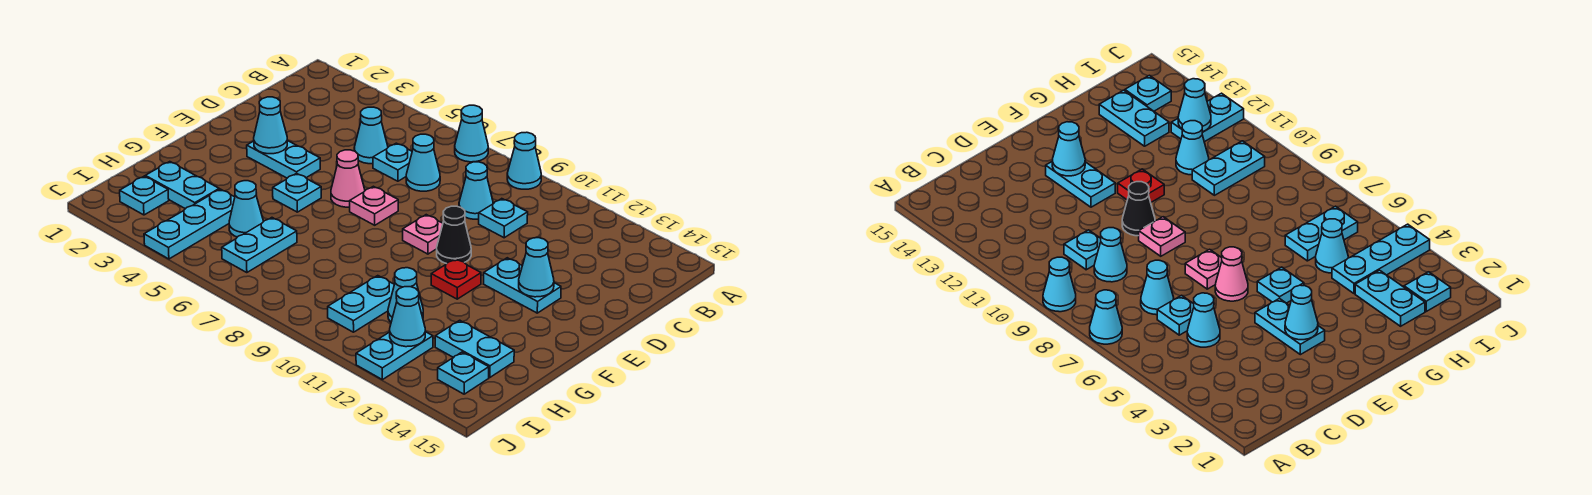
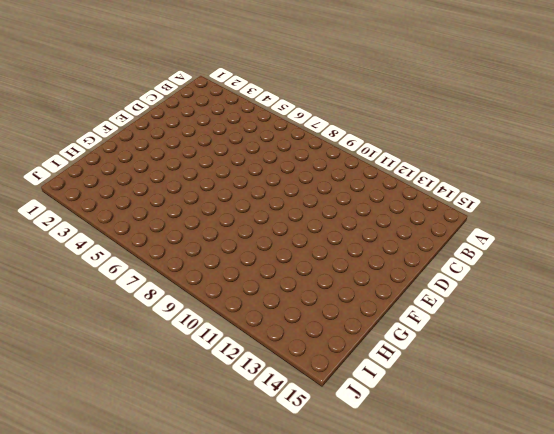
none -> cyan cone A7 level 1
none -> cyan cone A9 level 1
none -> cyan cone C5 level 1

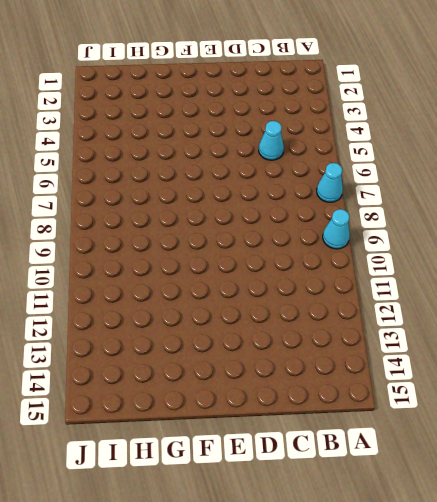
none -> cyan plate C6 level 1
none -> cyan cone C7 level 1
none -> cyan cone C9 level 1

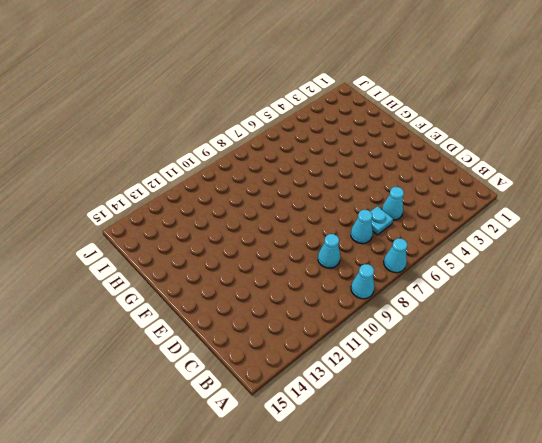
none -> cyan plate C10 level 1
none -> cyan plate E3:E4 level 1
none -> pink cone E6 level 1

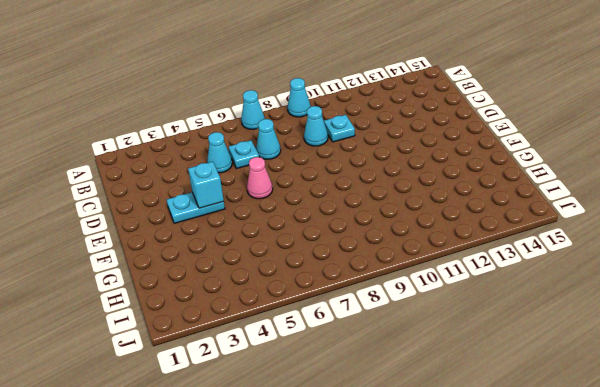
cyan brick E4 level 2 -> none
none -> pink plate E7 level 1
none -> pink plate E9 level 1
none -> black cone E10 level 1

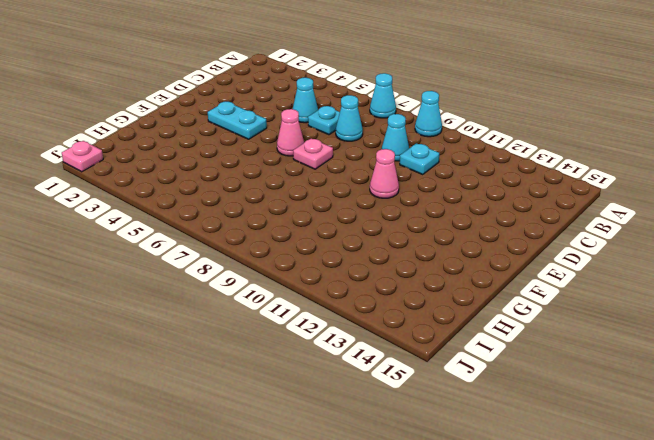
pink cone E10 level 1 -> black cone E10 level 1
pink plate J1 level 1 -> pink plate E9 level 1
none -> cyan plate E12:E13 level 1
none -> cyan plate F5 level 1
none -> red plate F11 level 1

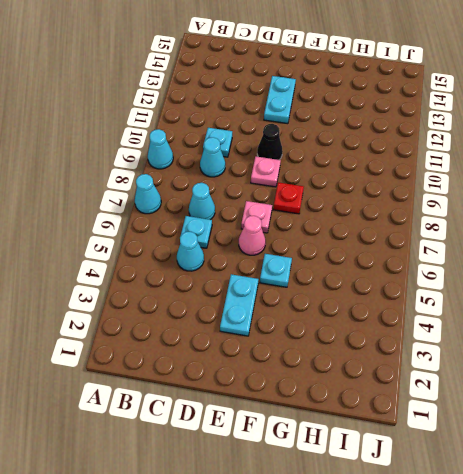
red plate F8 level 1 -> red plate F11 level 1
none -> cyan plate H2:H3 level 1
none -> cyan plate H4:J4 level 1
none -> cyan cone H5 level 1

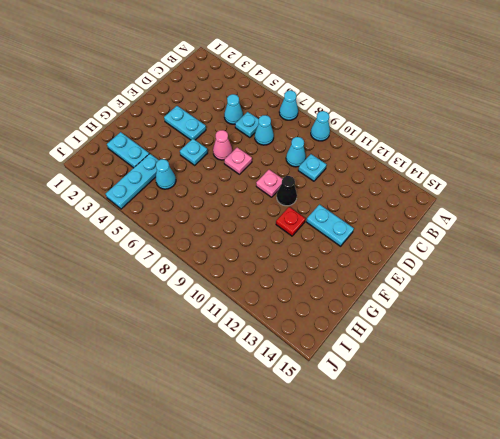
none -> cyan plate H6:I6 level 1
none -> cyan plate H10:I10 level 1
none -> cyan cone H11 level 1

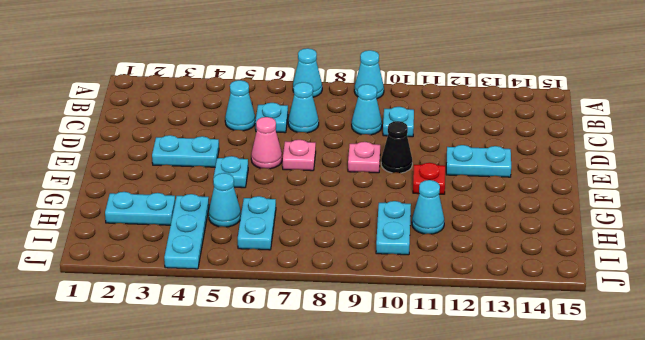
none -> cyan plate H13:H14 level 1
none -> cyan plate I2 level 1
none -> cyan plate I12:J12 level 1

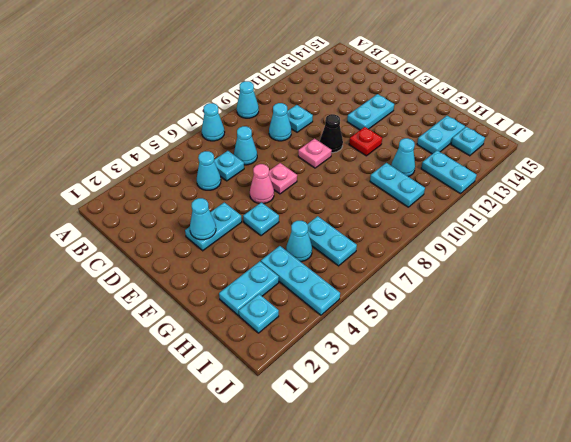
none -> cyan cone E13 level 2
none -> cyan cone I12 level 2

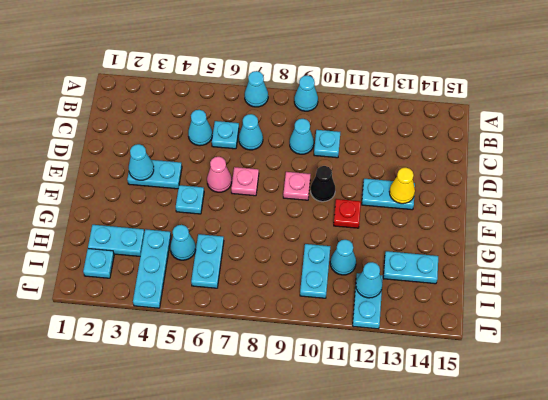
yellow cone E13 level 2 -> cyan cone E13 level 2
none -> cyan plate I14 level 1

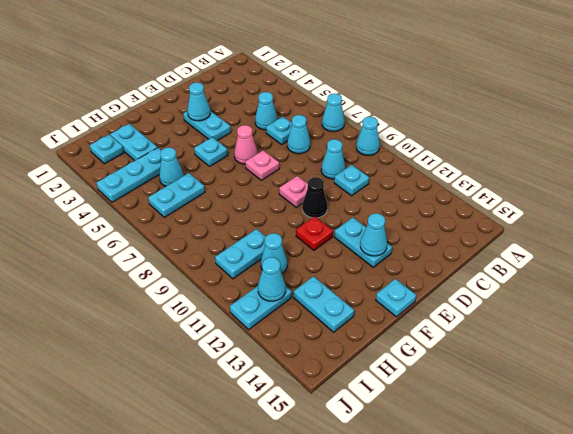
cyan plate F15 level 1 -> cyan plate I14 level 1

